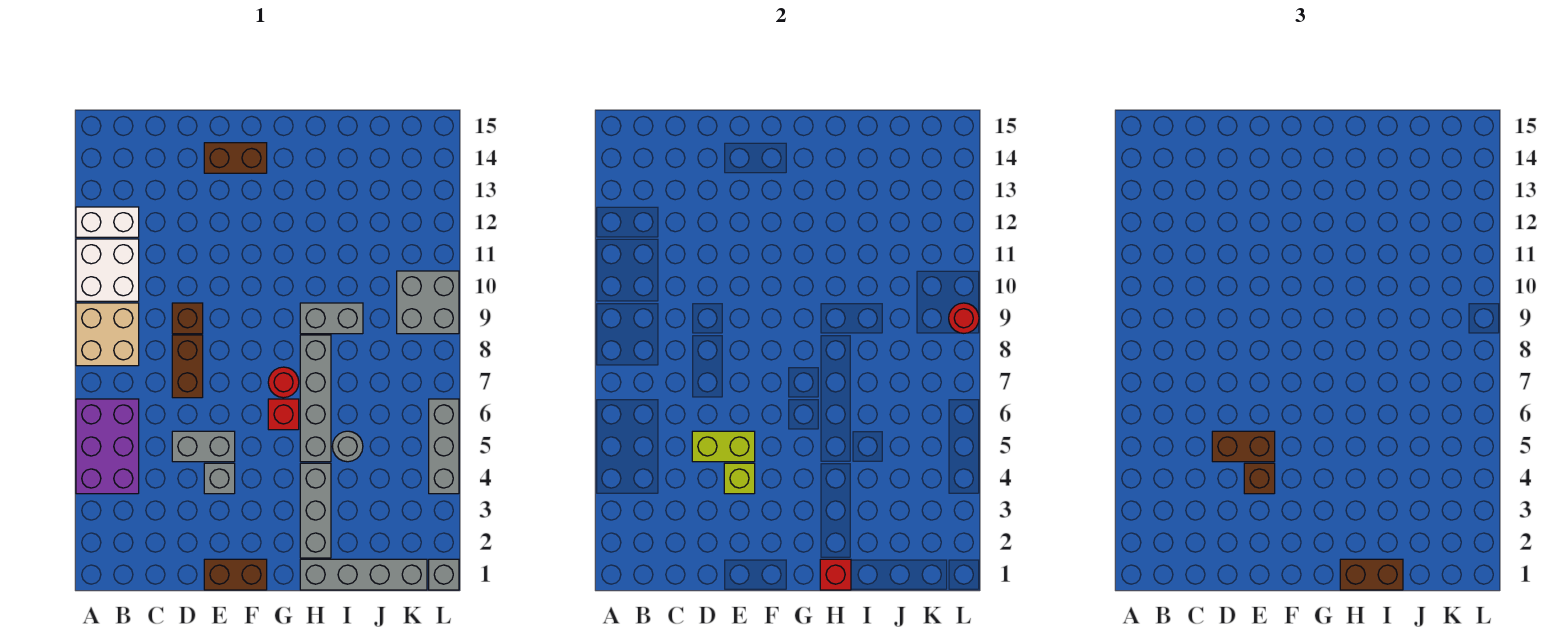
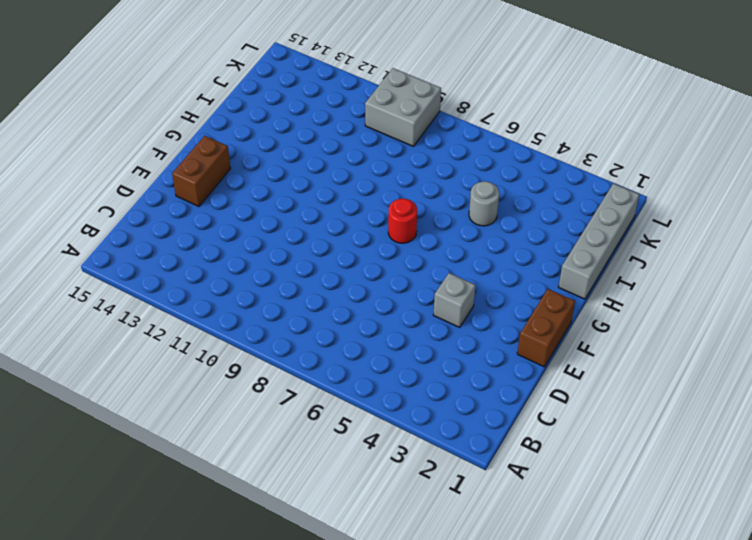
none -> purple brick A4:B6 level 1
none -> tan brick A8:B9 level 1
none -> white brick A10:B11 level 1

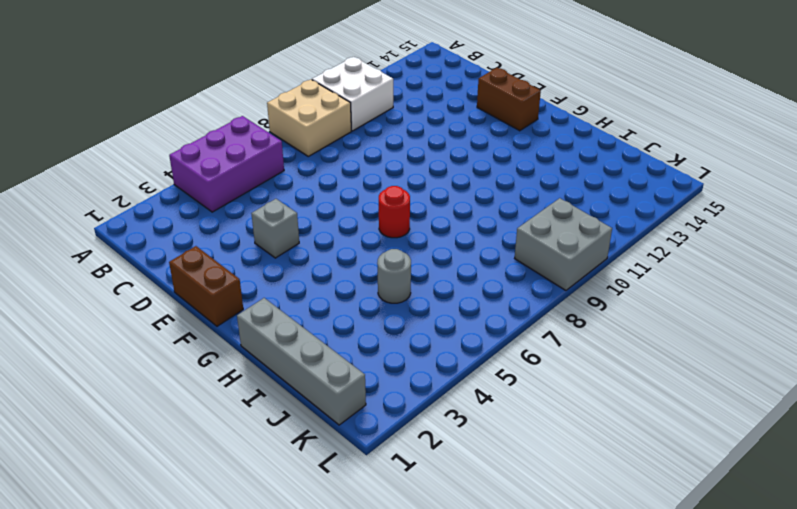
none -> white brick A12:B12 level 1
none -> grey brick D5:E5 level 1
none -> brown brick D7:D8 level 1

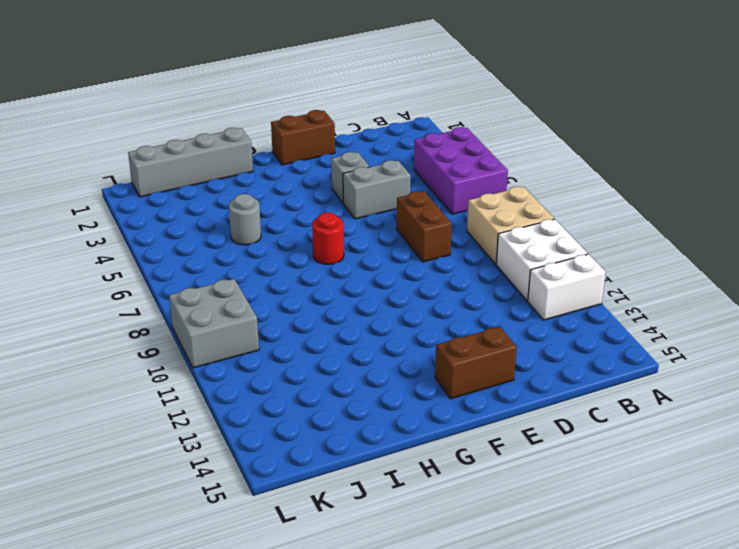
none -> brown brick D9 level 1
none -> red brick G6 level 1
none -> grey brick H2:H4 level 1

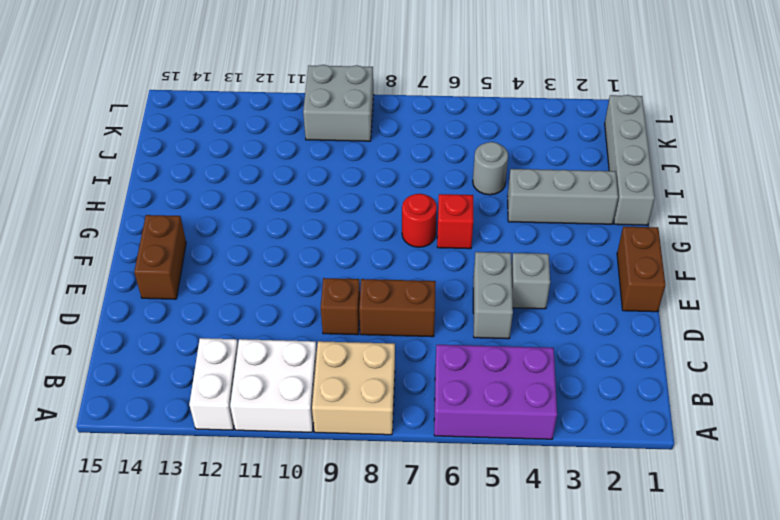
none -> grey brick H5:H8 level 1
none -> grey brick H9:I9 level 1
none -> grey brick L1 level 1

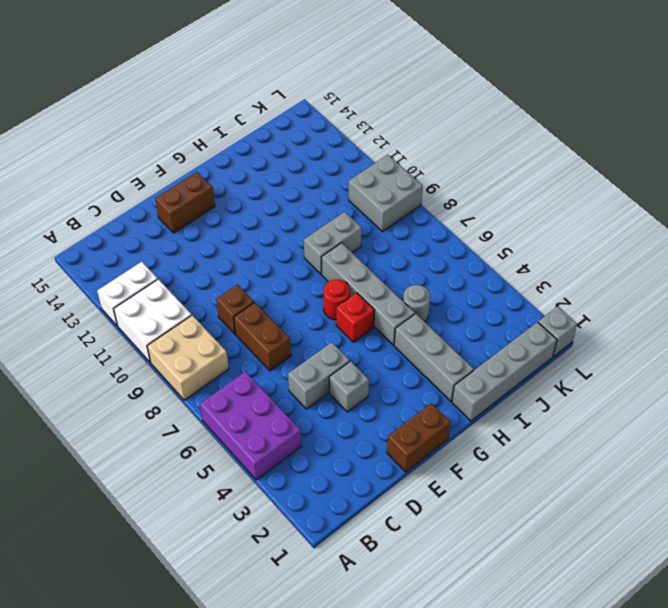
none -> grey brick L4:L6 level 1
none -> lime brick D5:E5 level 2
none -> lime brick E4 level 2

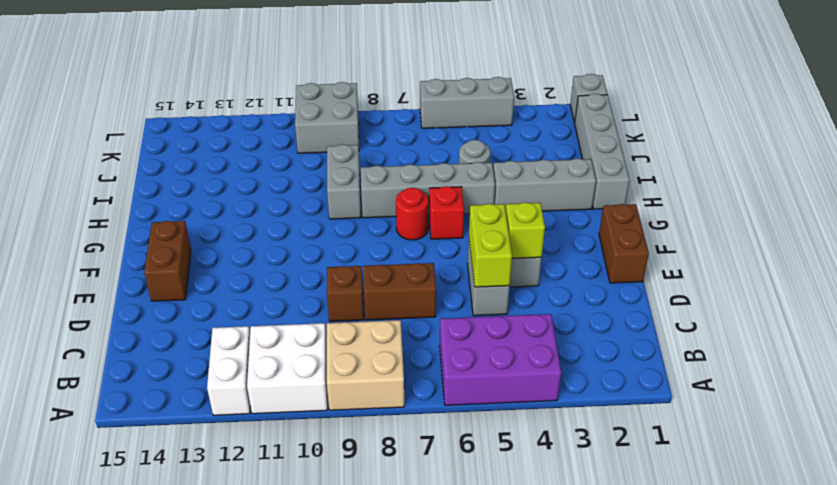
none -> red brick H1 level 2
none -> red round brick L9 level 2
none -> brown brick D5:E5 level 3

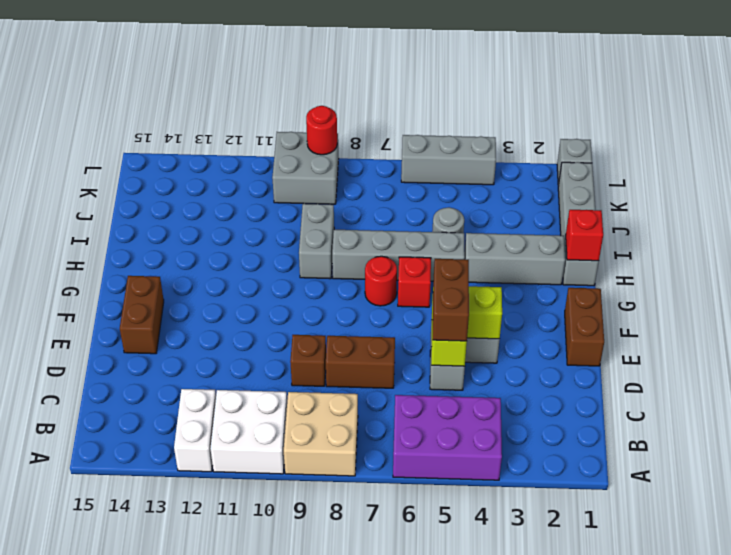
none -> brown brick E4 level 3
none -> brown brick H1:I1 level 3

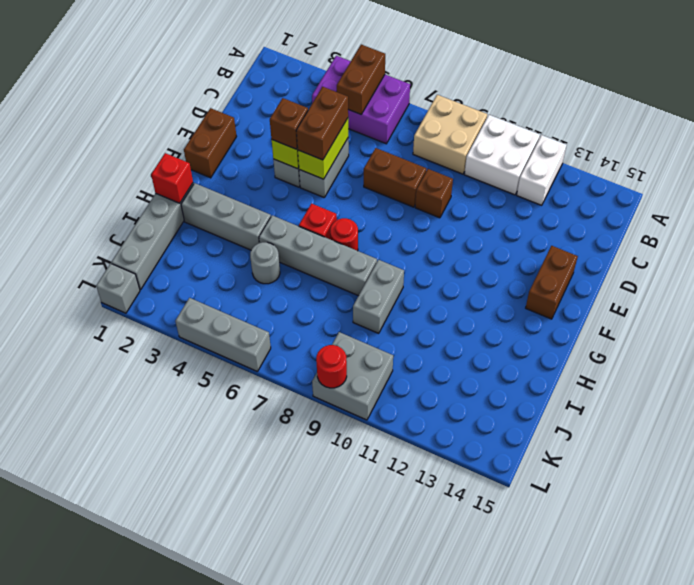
brown brick A5:B5 level 2 -> brown brick H1:I1 level 3

